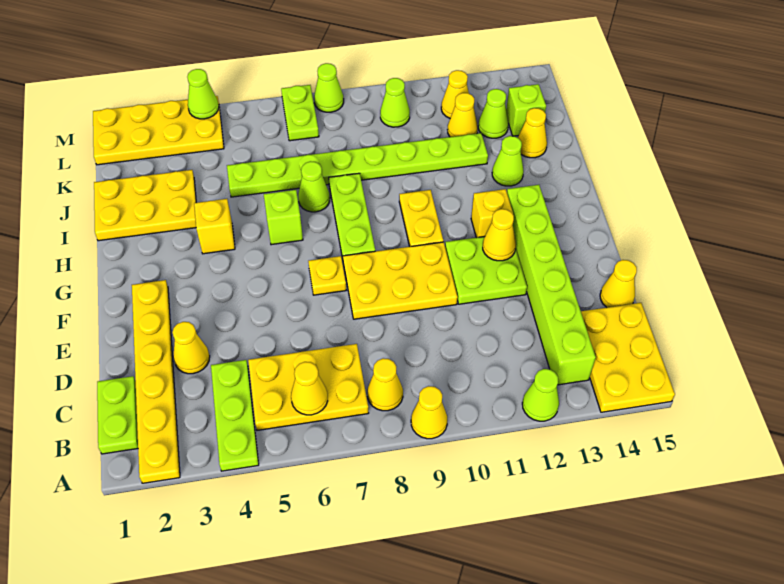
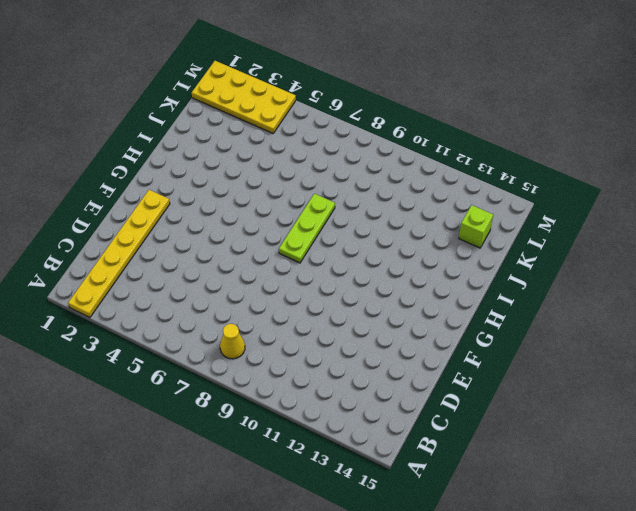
none -> lime plate A4:C4 level 1
none -> yellow cone A9 level 1
none -> lime cone A12 level 1
none -> yellow plate A14:C15 level 1

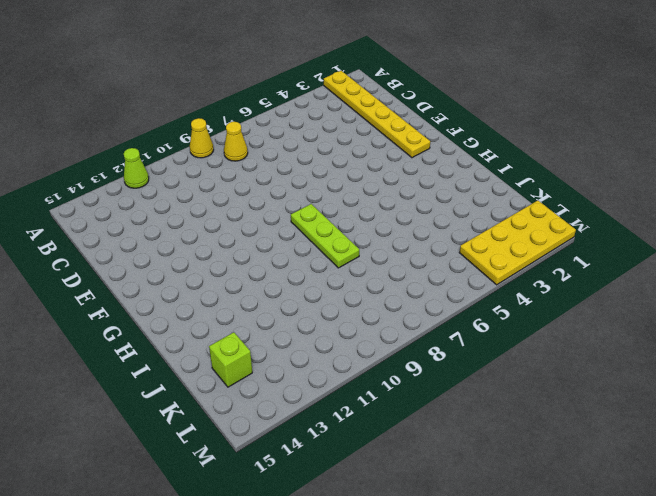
none -> lime plate A4:C4 level 1
none -> yellow plate A14:C15 level 1
none -> lime plate B1:C1 level 1
none -> yellow plate B5:C7 level 1

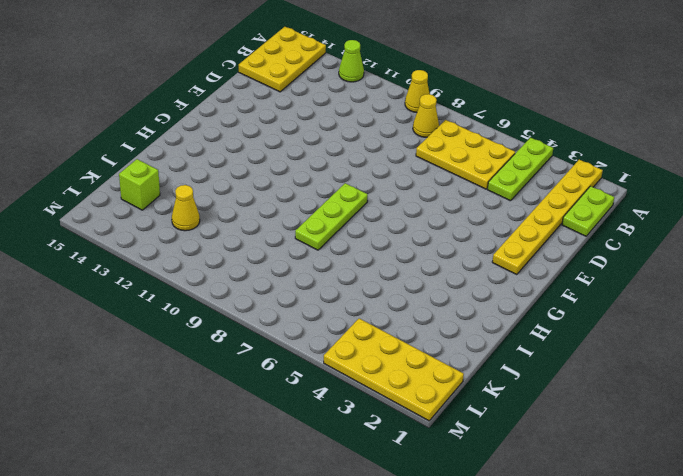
none -> lime brick B13:G13 level 1
none -> yellow cone D3 level 1
none -> yellow cone D15 level 1
none -> yellow plate E8:F10 level 1

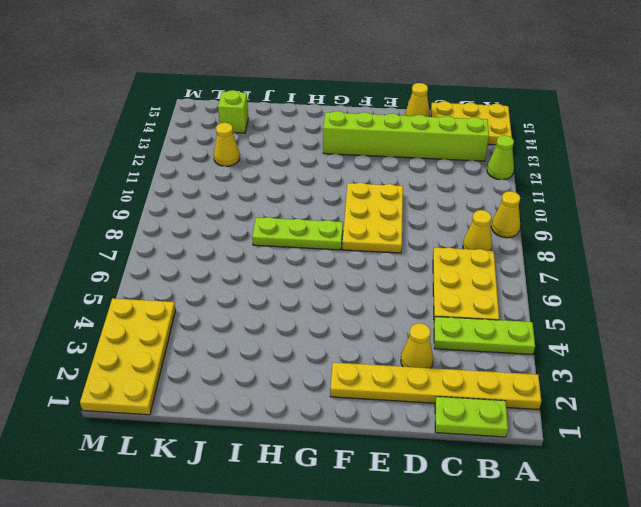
none -> lime plate E11:F12 level 1
none -> yellow plate F7 level 1
none -> yellow plate G10:H10 level 1
none -> yellow brick G12 level 1

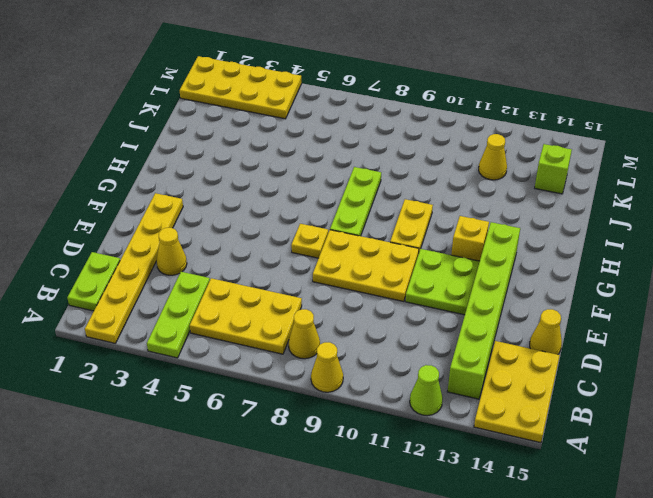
none -> yellow brick H4 level 1
none -> lime brick H6 level 1
none -> yellow plate I1:J3 level 1
none -> lime cone I7 level 1

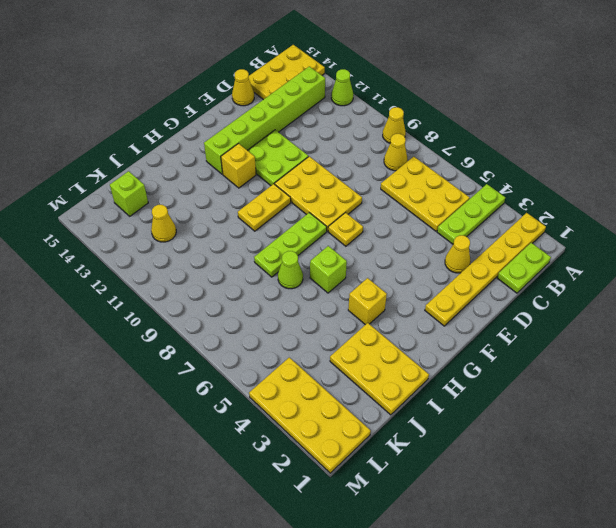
none -> lime cone I13 level 1
none -> lime plate J5:J12 level 1
none -> yellow cone J14 level 1
none -> lime cone K13 level 1

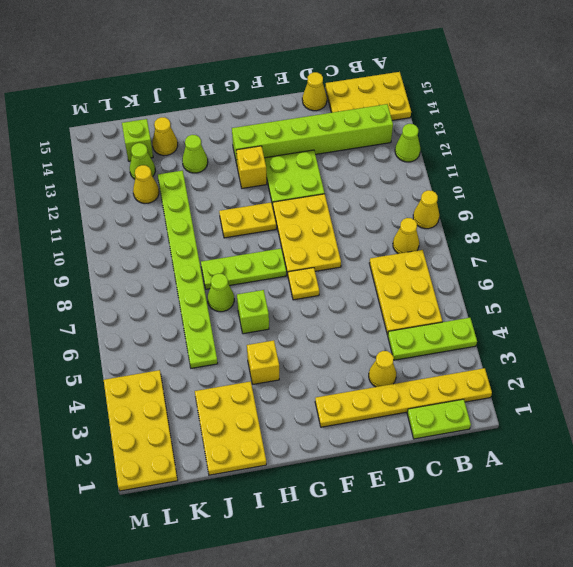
none -> lime plate L7:M7 level 1
none -> lime cone L10 level 1
none -> yellow cone L12 level 1
none -> lime cone M8 level 1

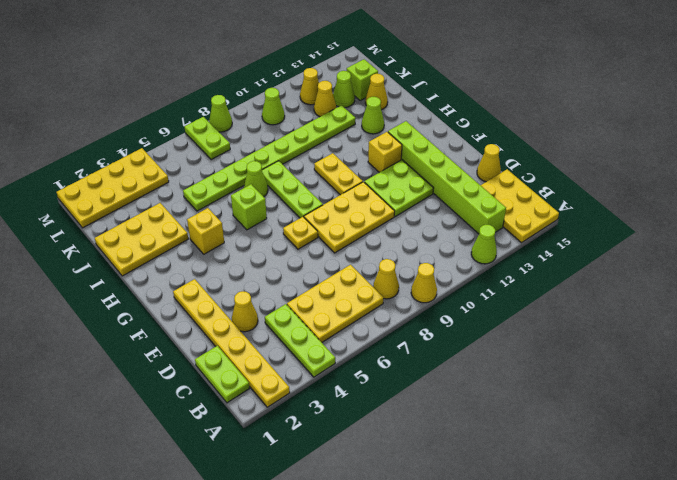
none -> yellow cone B6 level 2
none -> yellow cone F12 level 2
none -> lime cone M4 level 2

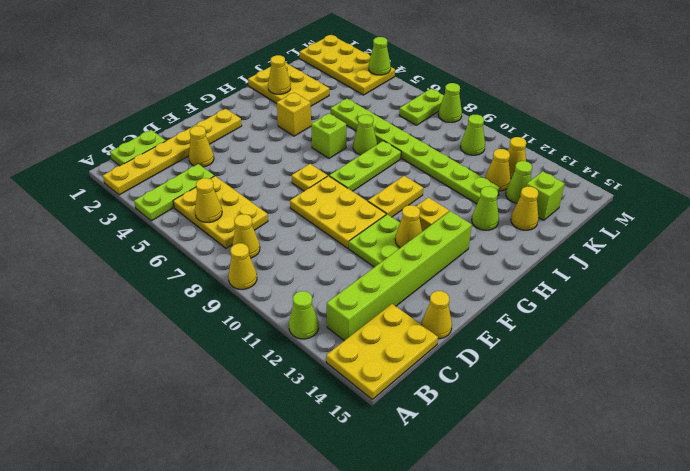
yellow cone I2 level 2 -> none

